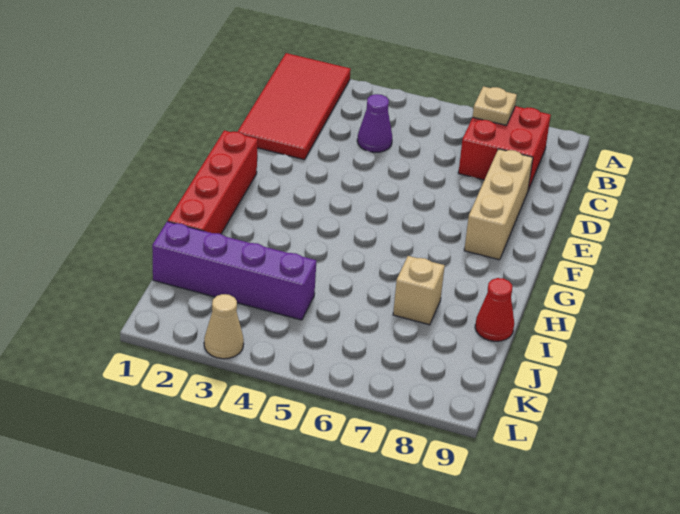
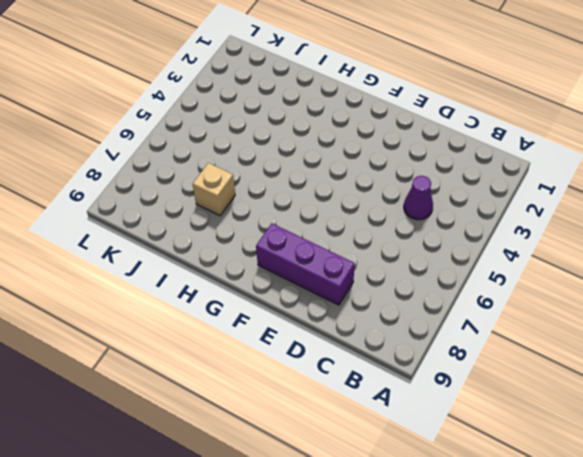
purple brick D8:F8 level 1 -> tan brick D8:F8 level 1
none -> red tile A1:D2 level 1
none -> red brick B7:C8 level 1

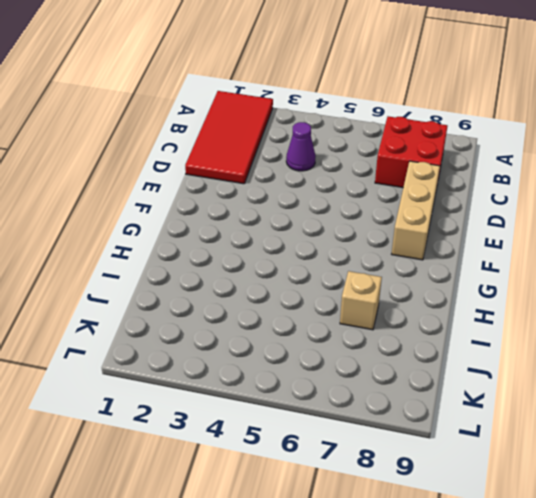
none -> red brick F1:I1 level 1
none -> red cone I9 level 1

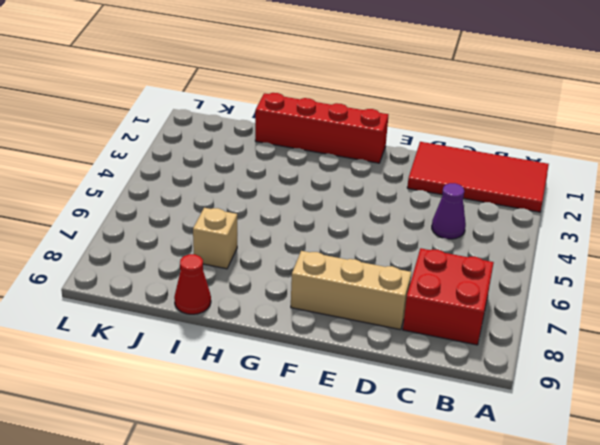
none -> purple brick J1:J4 level 1
none -> tan cone L3 level 1

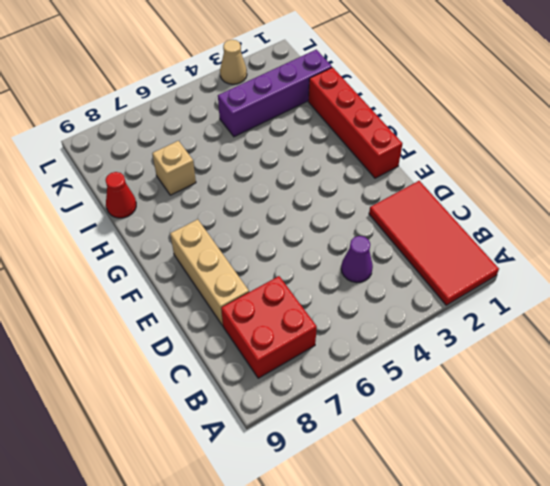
none -> tan plate B7 level 2

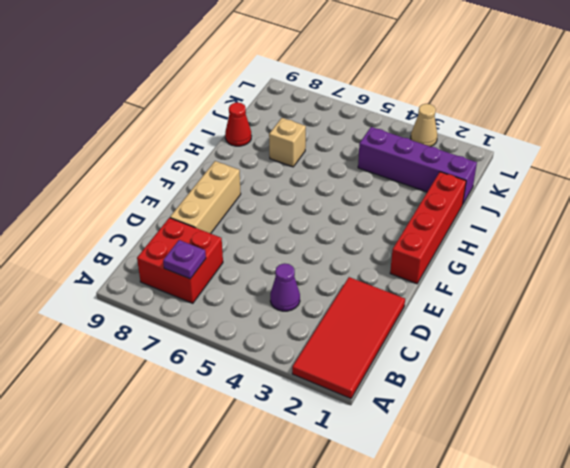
purple plate B7 level 2 -> tan plate B7 level 2

